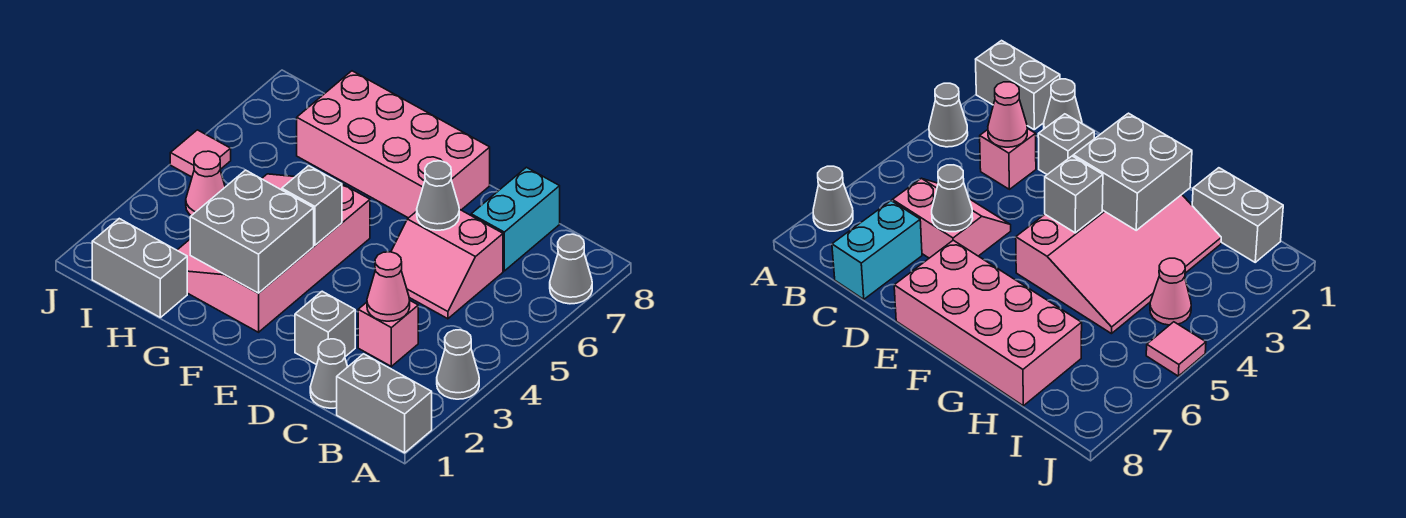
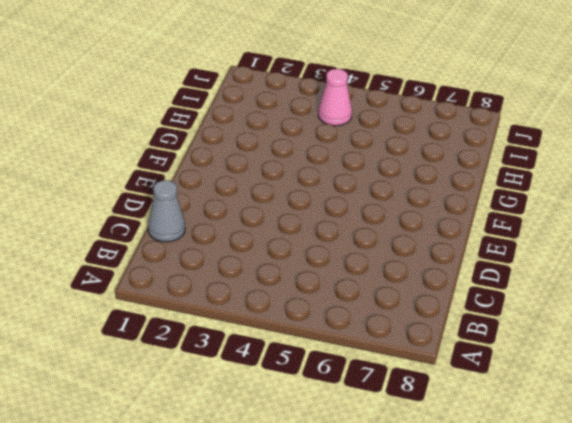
none -> grey brick A1:B1 level 1
none -> grey cone A3 level 1
none -> grey cone A7 level 1

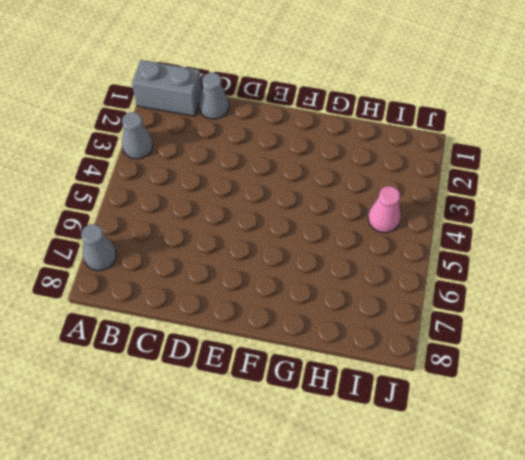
none -> pink brick C3 level 1
none -> pink slope C5:D6 level 1 top 6
none -> cyan brick C7:C8 level 1

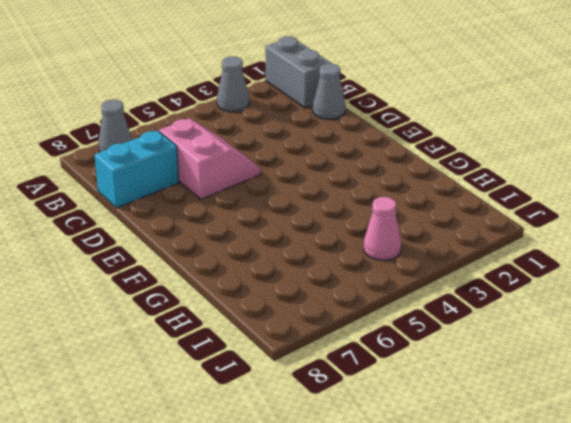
none -> pink brick C3 level 1
none -> grey brick D2 level 1
none -> pink brick E7:H8 level 1

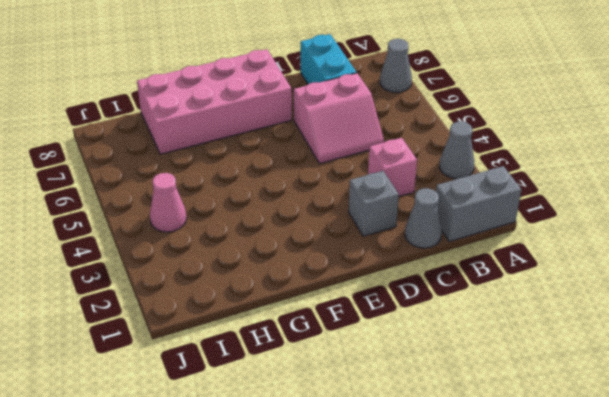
none -> pink slope F2:H5 level 1 top F
none -> grey brick H1:I1 level 1
none -> pink tile J5 level 1

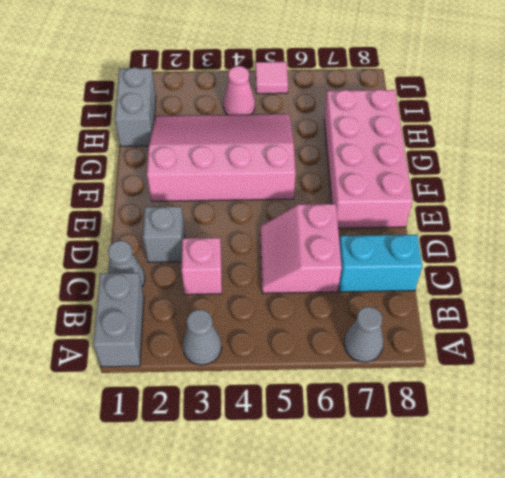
none -> pink cone C3 level 2
none -> grey cone D6 level 2
none -> grey brick F2:G3 level 2

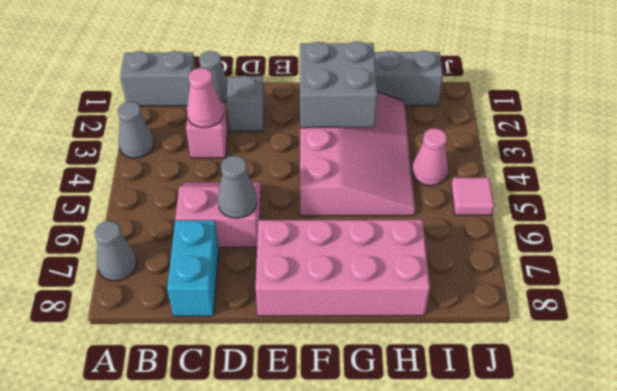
none -> grey brick F4 level 2

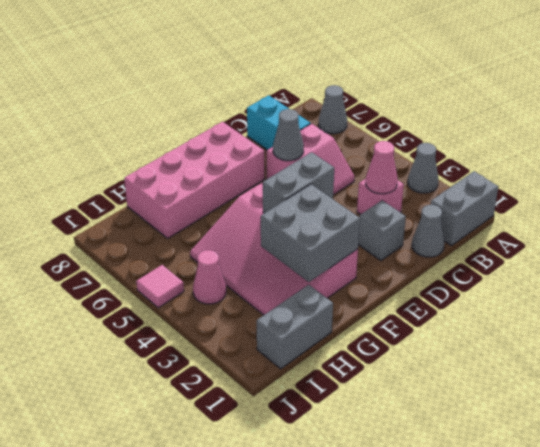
grey brick E4:F4 level 2 -> grey brick F4 level 2

